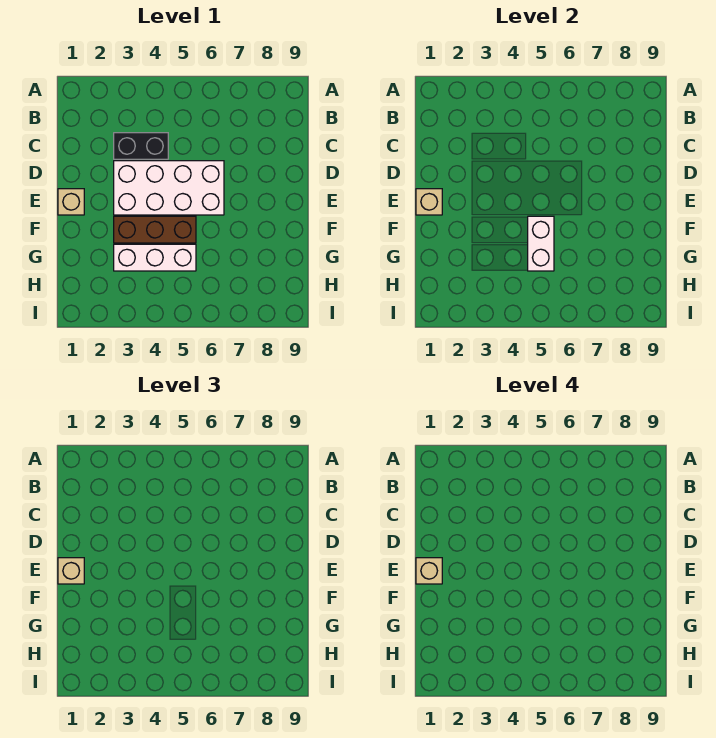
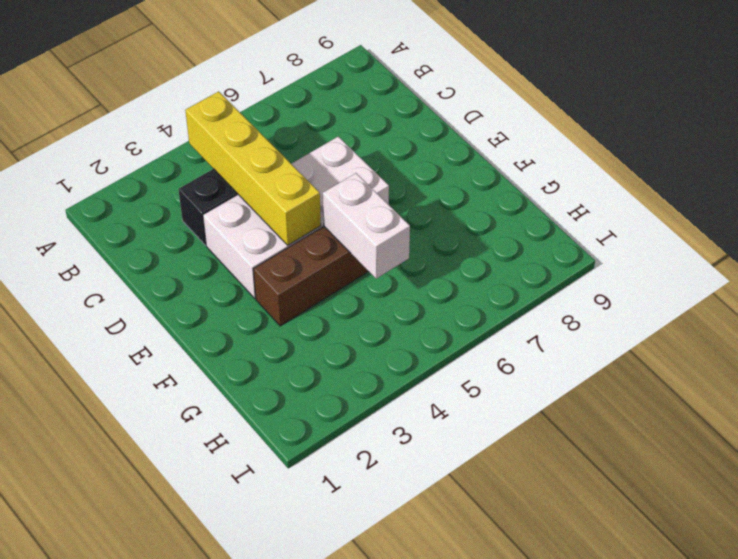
yellow brick B4:E4 level 2 -> none
none -> tan brick E1 level 1
none -> white brick G3:G5 level 1

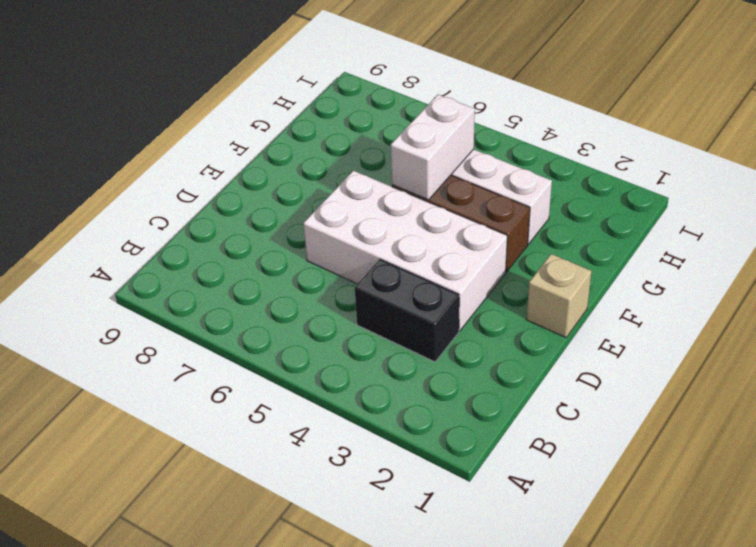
none -> tan brick E1 level 2
none -> tan brick E1 level 3

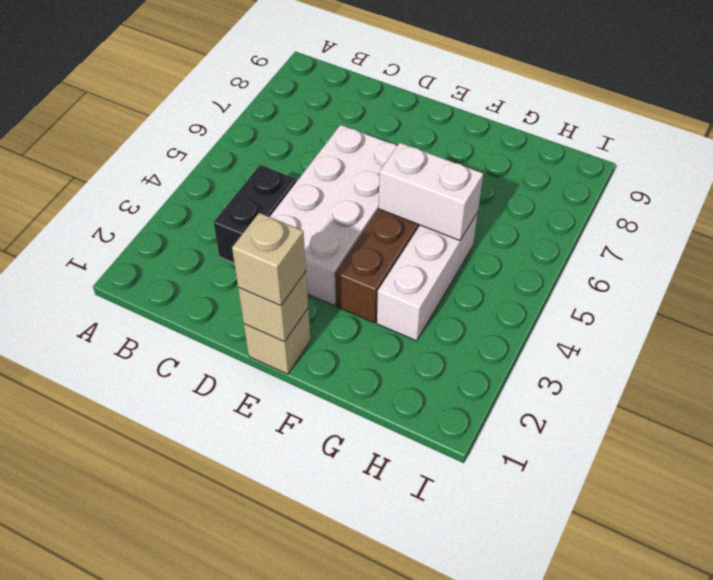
none -> tan brick E1 level 4

